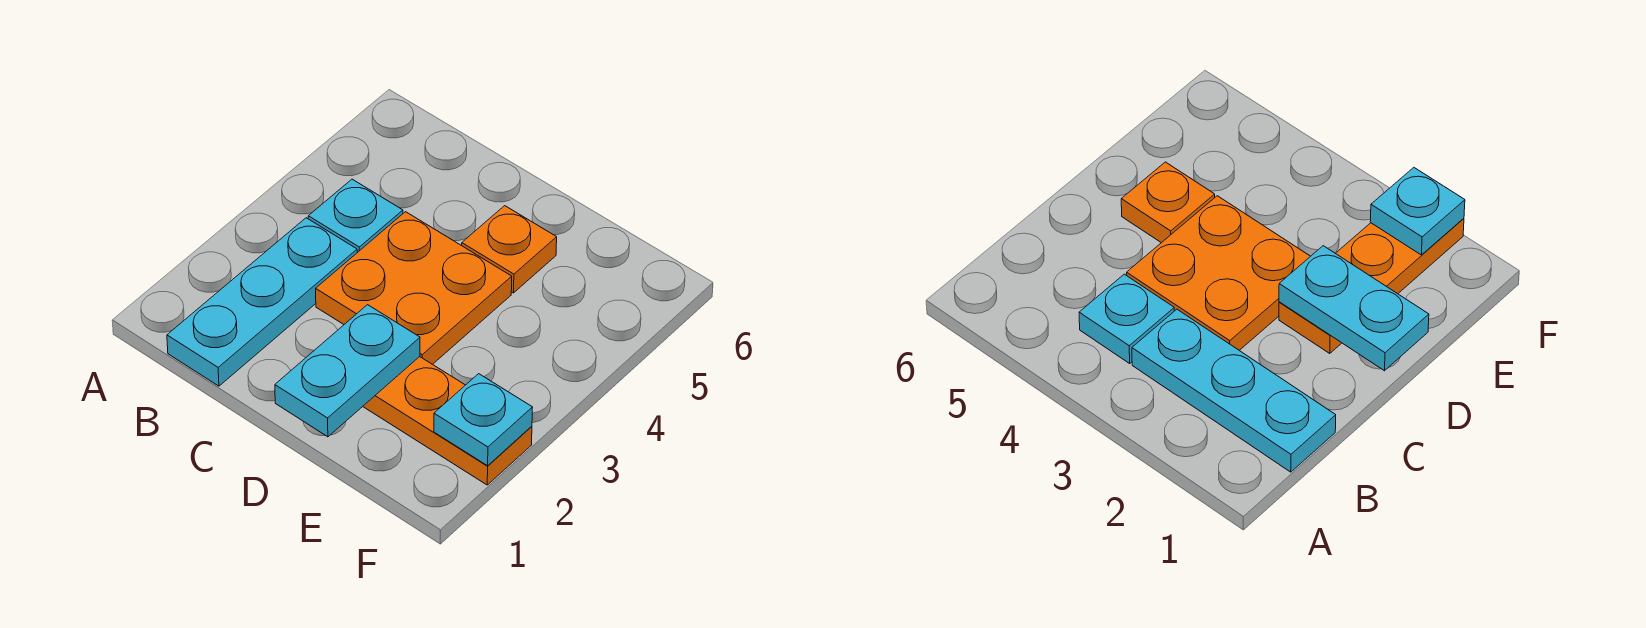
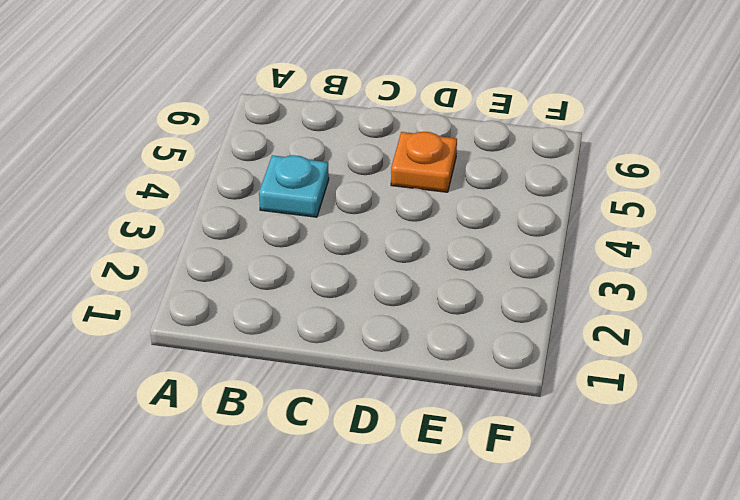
none -> cyan plate B1:B3 level 1
none -> orange plate C3:D4 level 1

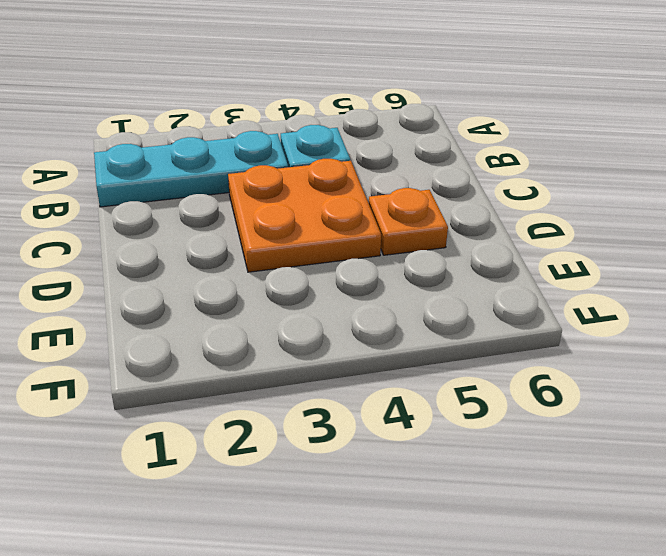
none -> orange plate D2:F2 level 1
none -> cyan plate D1:D2 level 2

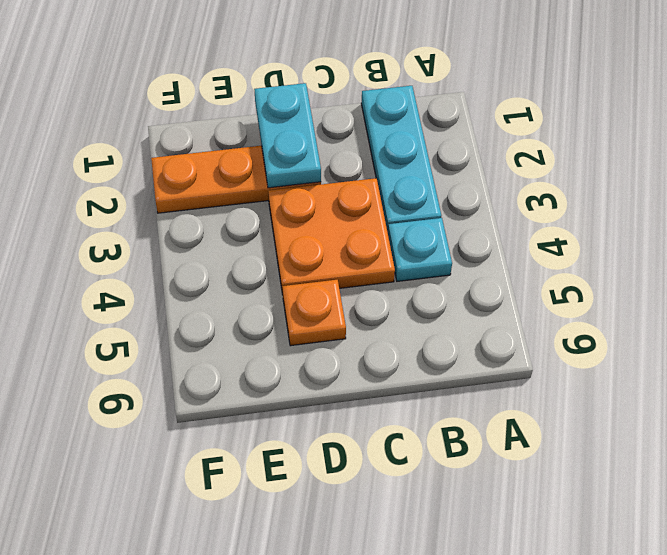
none -> cyan plate F2 level 2

